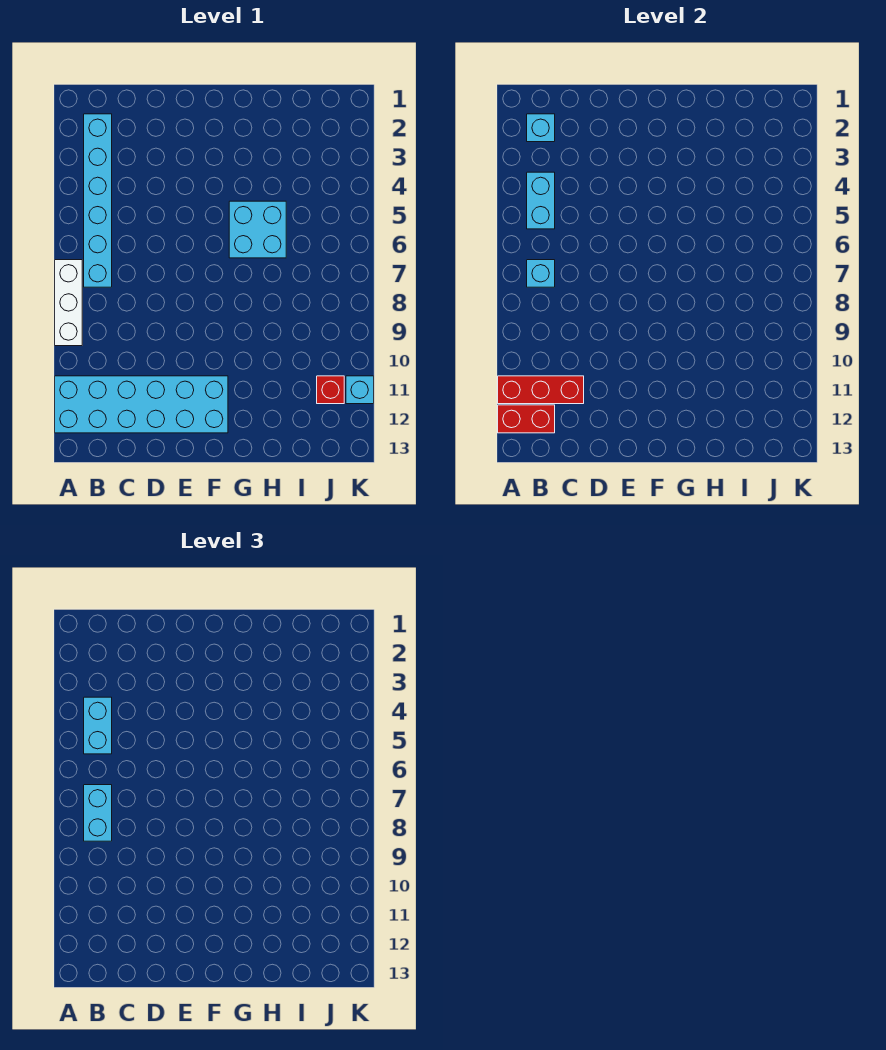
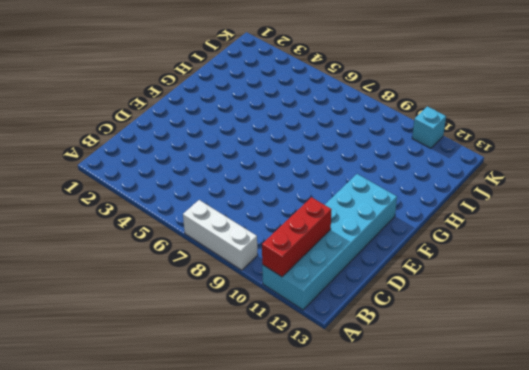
none -> cyan brick B2:B7 level 1
none -> cyan brick G5:H6 level 1
none -> red brick J11 level 1

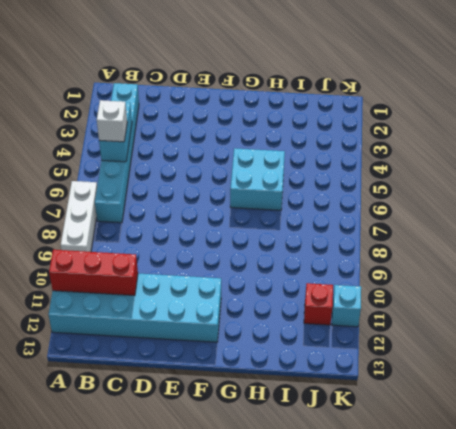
white brick B5 level 3 -> cyan brick B4:B5 level 3
none -> red brick A12:B12 level 2
none -> cyan brick B2 level 2
none -> cyan brick B7 level 2

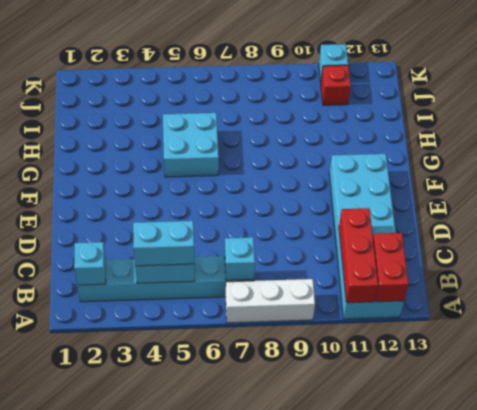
none -> cyan brick B7:B8 level 3

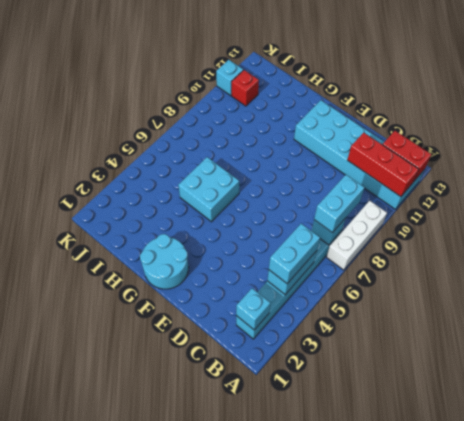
cyan round brick F1:G2 level 1 -> none

